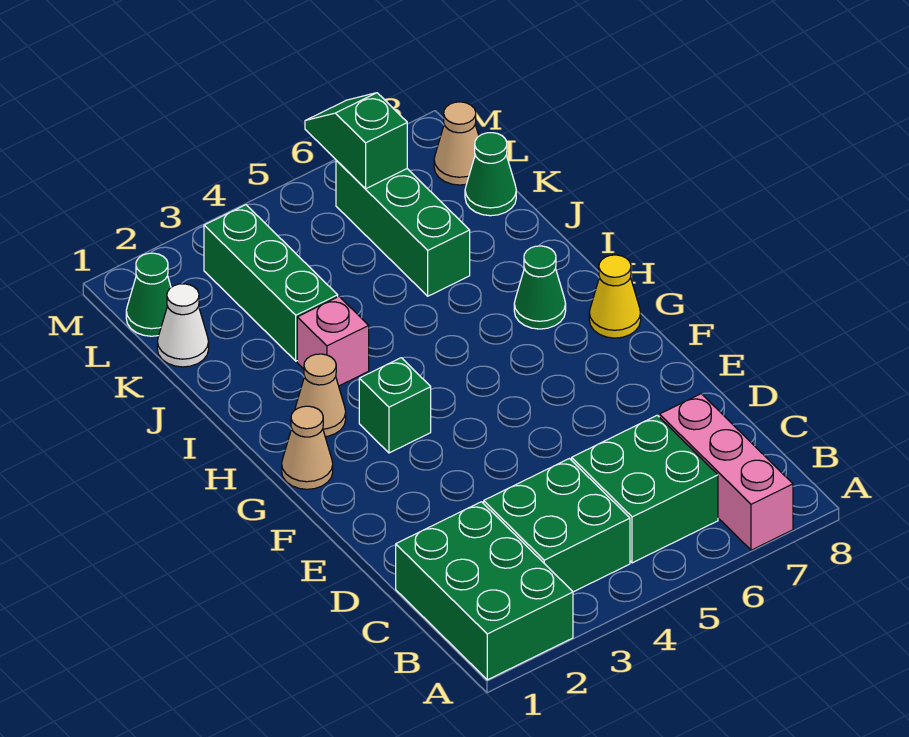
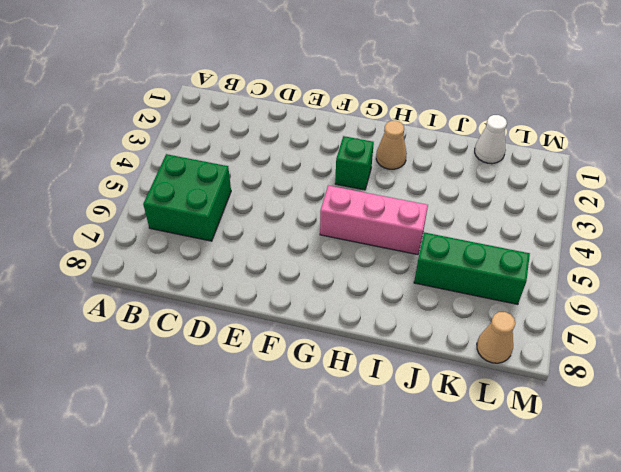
pink brick G5:I5 level 1 -> pink brick A7:C7 level 1
none -> green brick A1:C2 level 1
none -> green brick B3:C4 level 1
none -> tan cone G1 level 1

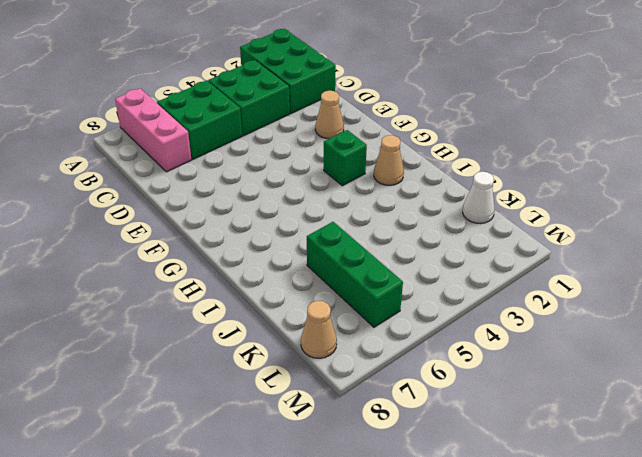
tan cone E2 level 1 -> tan cone G1 level 1
none -> yellow cone G8 level 1
none -> green cone H7 level 1
none -> pink brick I3 level 1

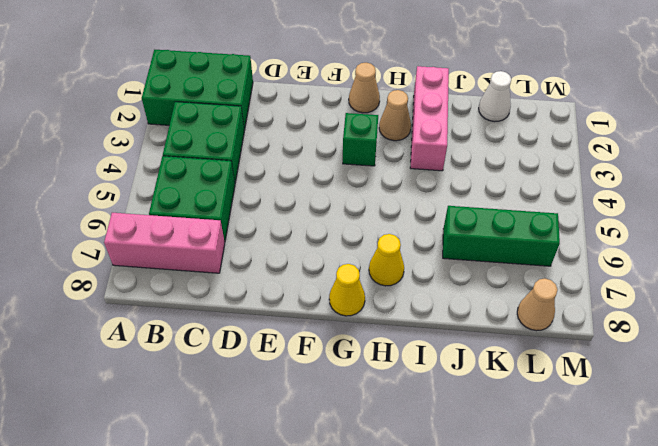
yellow cone H7 level 1 -> green cone H7 level 1
pink brick I1:I3 level 1 -> pink brick I3 level 1
none -> green brick J3:L3 level 1
none -> green cone K8 level 1
none -> green cone L1 level 1

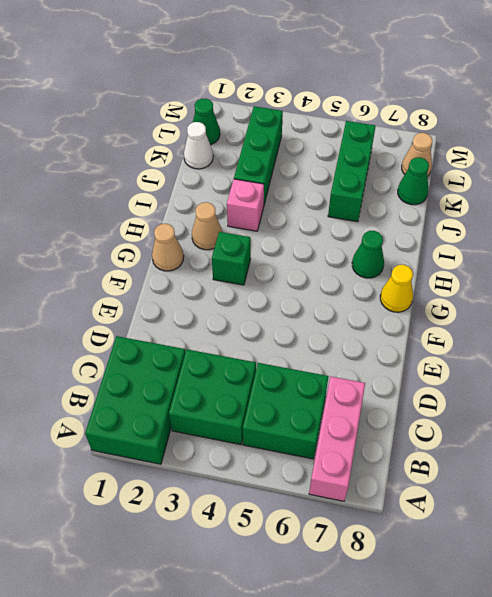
none -> green slope L6:M6 level 2 top L

